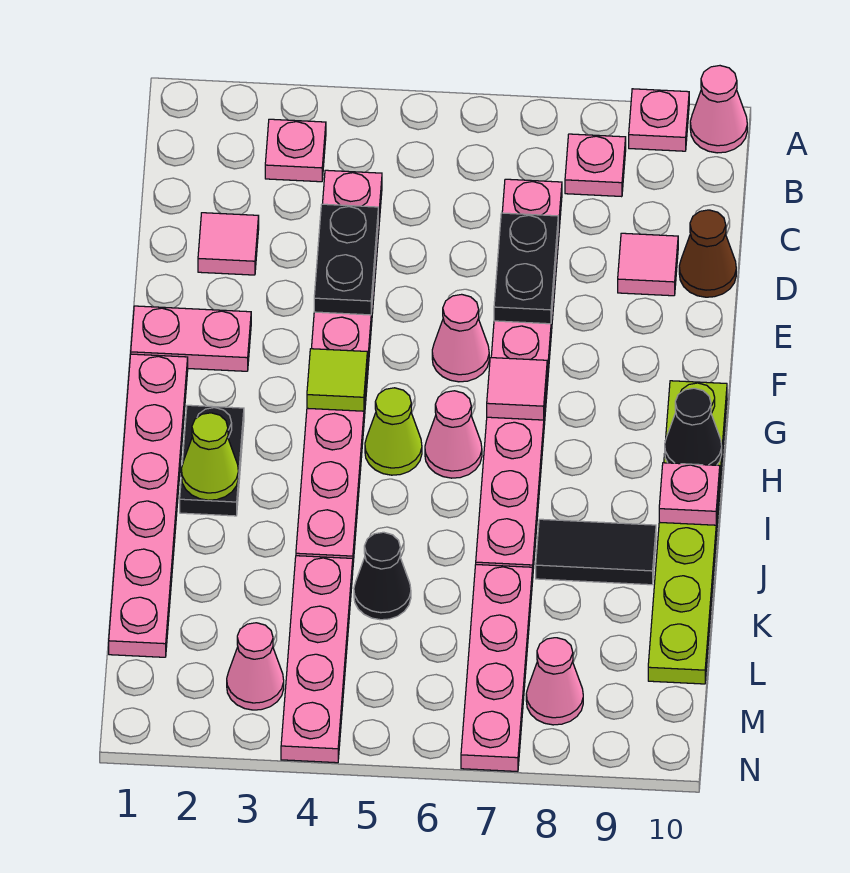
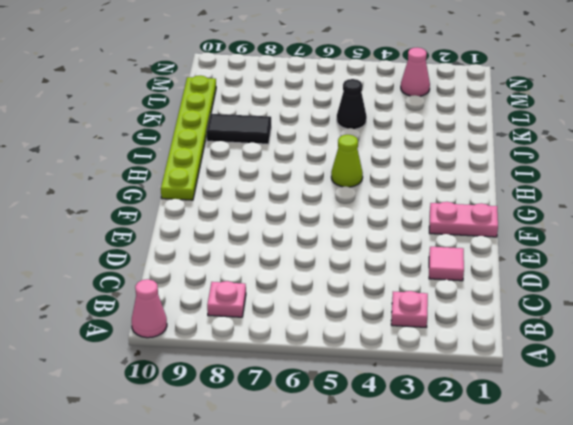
none -> pink plate A9 level 1
none -> pink plate C4:J4 level 1
none -> pink plate C7:J7 level 1

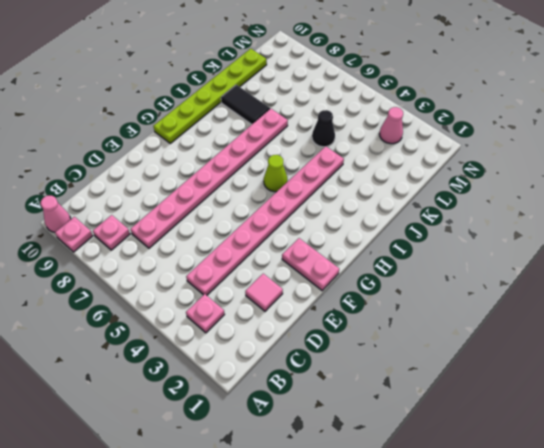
none -> pink tile D9 level 1
none -> brown cone D10 level 1
none -> pink cone F6 level 1

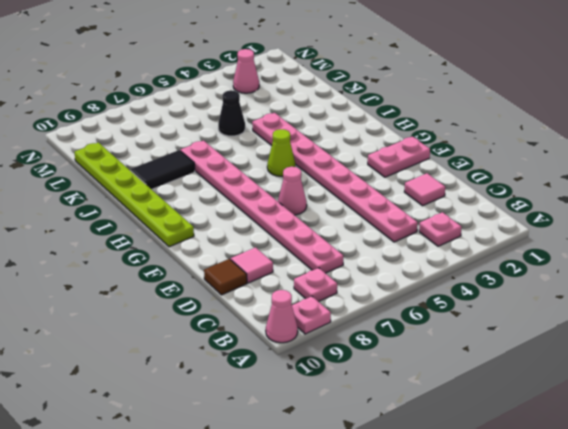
brown tile D10 level 1 -> brown cone D10 level 1
none -> pink plate G1:L1 level 1
none -> black plate H2:I2 level 1
none -> pink cone H6 level 1

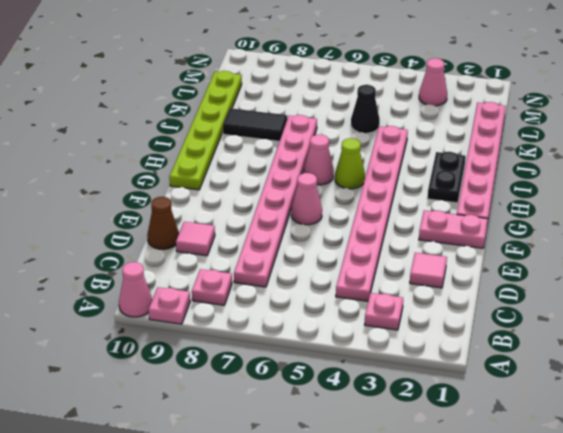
none -> pink plate K4:N4 level 1
none -> pink plate K7:N7 level 1
none -> pink cone M8 level 1

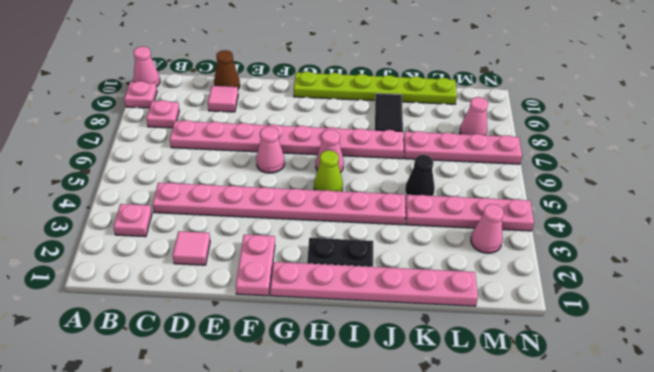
none -> black plate D4:E4 level 2
none -> black plate D7:E7 level 2
none -> lime tile G4 level 2

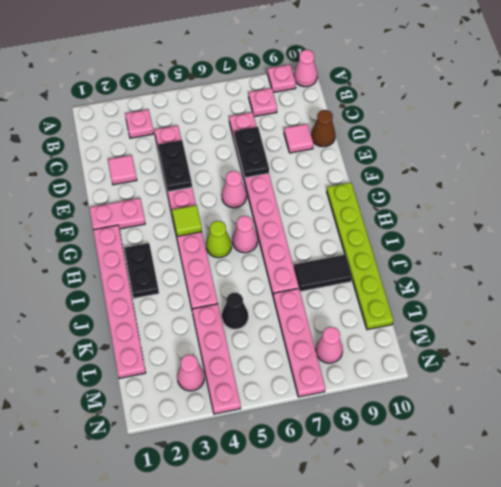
none -> pink tile G7 level 2
none -> black cone H10 level 2
none -> lime cone I2 level 2

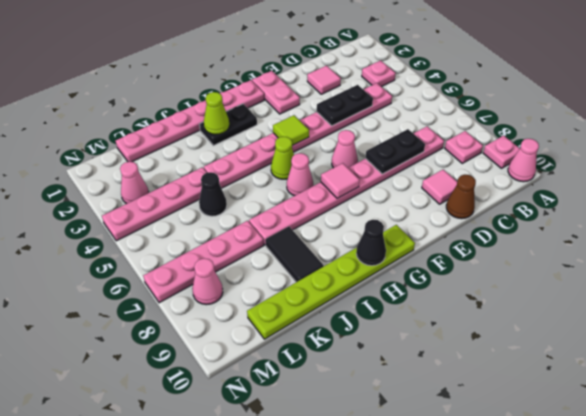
none -> pink plate I10 level 2

